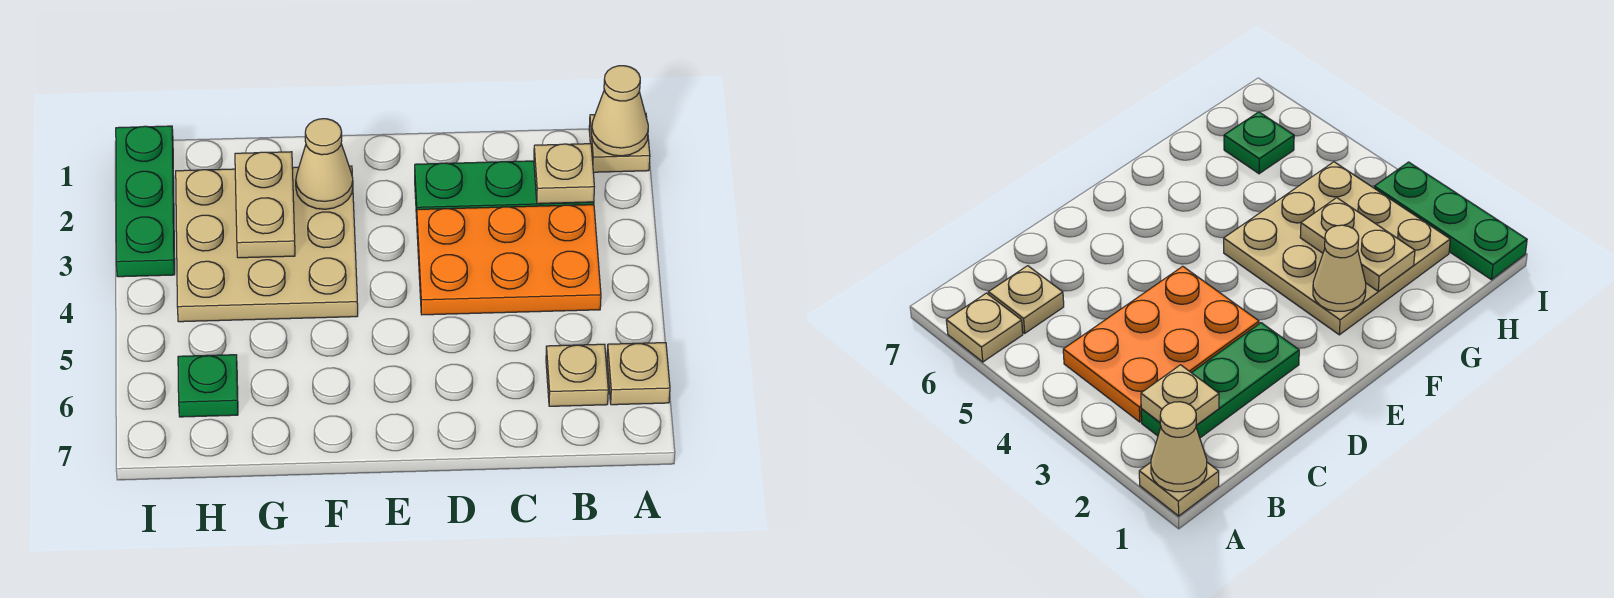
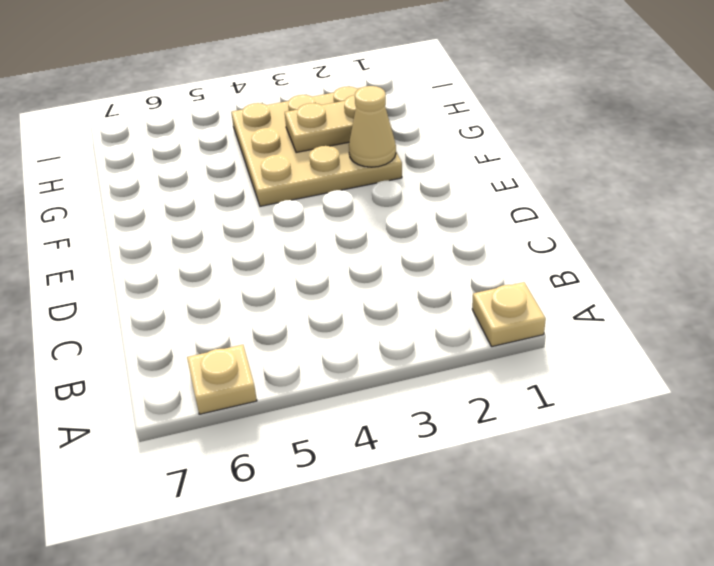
none -> green plate B2:D2 level 1
none -> orange plate B3:D4 level 1
none -> tan plate B6 level 1

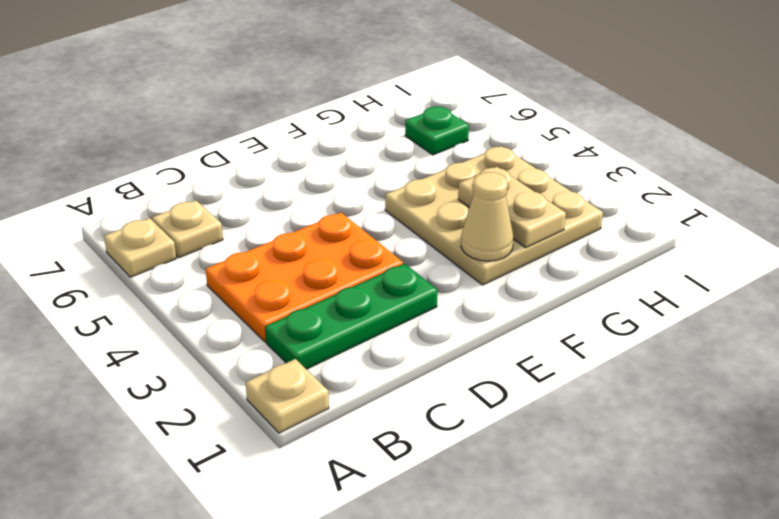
none -> green plate I1:I3 level 1
none -> tan cone A1 level 2
none -> tan plate B2 level 2

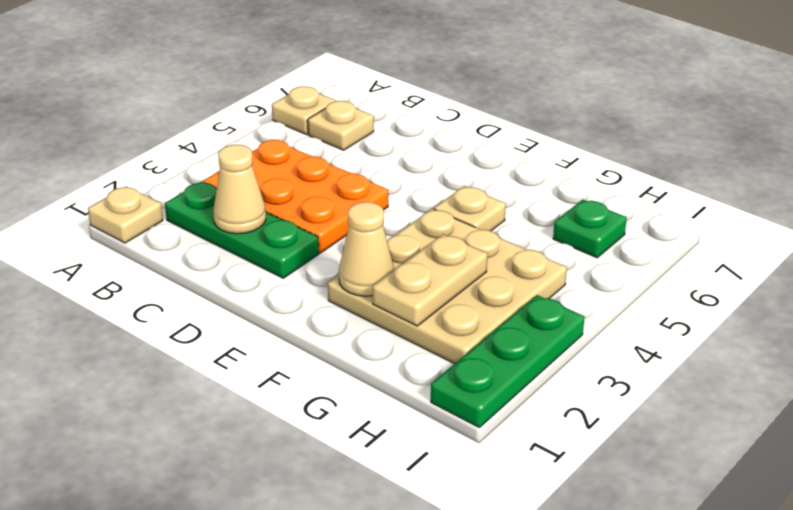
tan cone C2 level 2 -> tan cone A1 level 2
tan plate F5 level 1 -> tan plate B2 level 2

